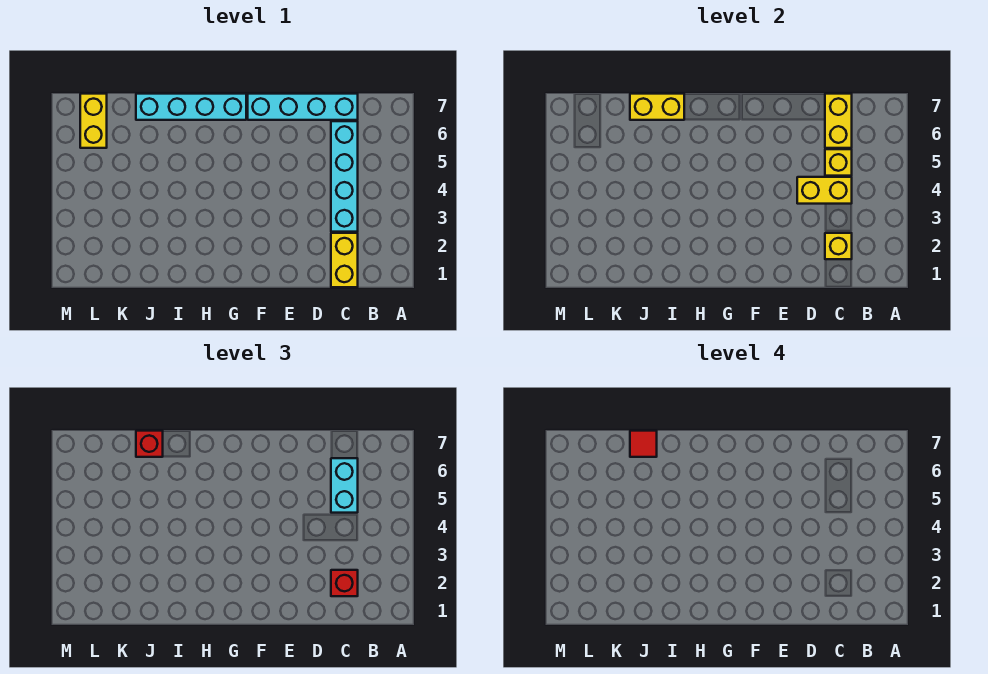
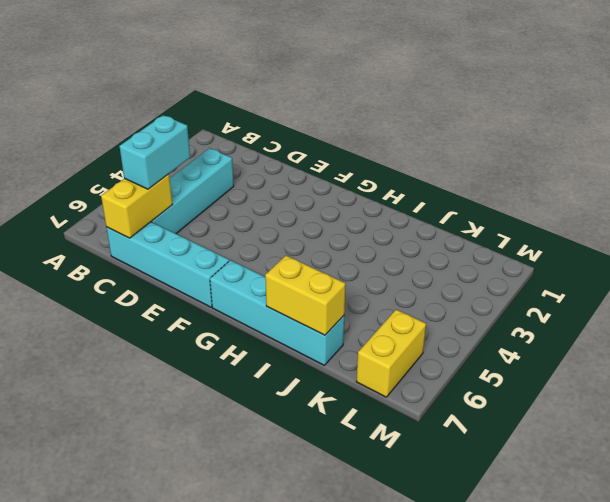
none -> yellow brick C1:C2 level 1
none -> yellow brick C2 level 2
none -> yellow brick C4:D4 level 2

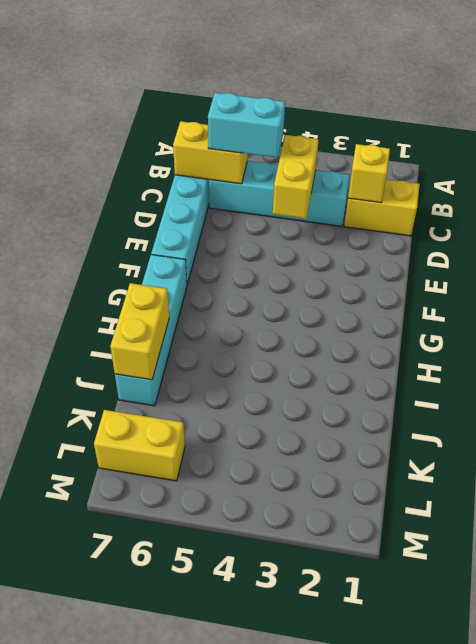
none -> yellow brick C5 level 2
none -> red brick C2 level 3
none -> red brick J7 level 3

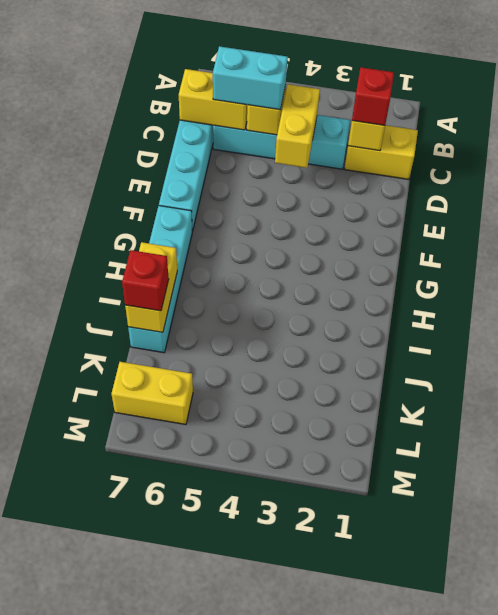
none -> red tile J7 level 4

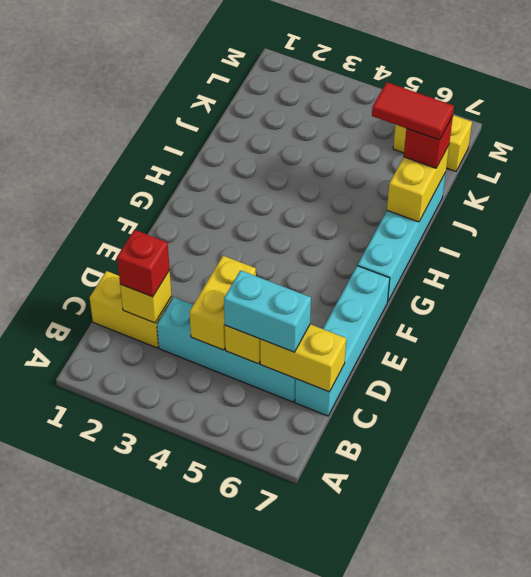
red tile J6:J7 level 4 -> red tile J7 level 4

